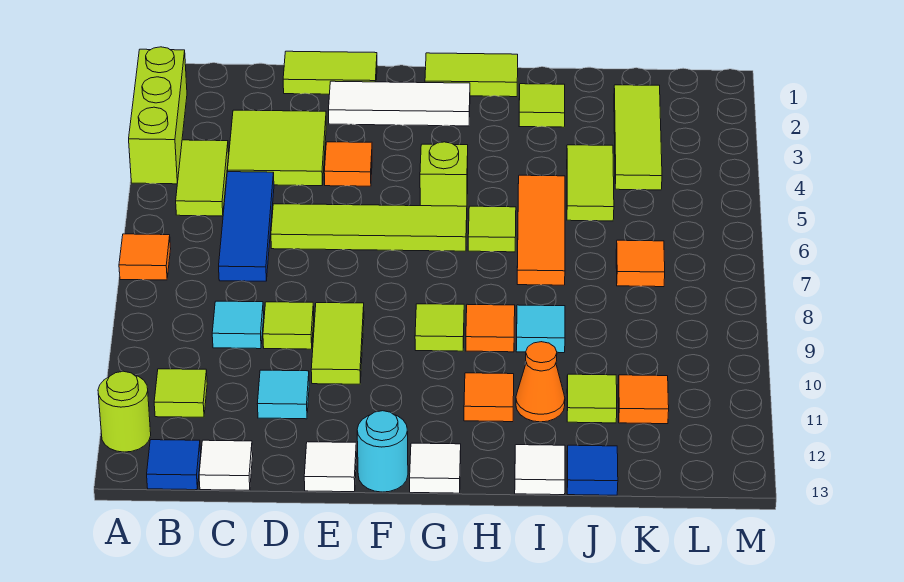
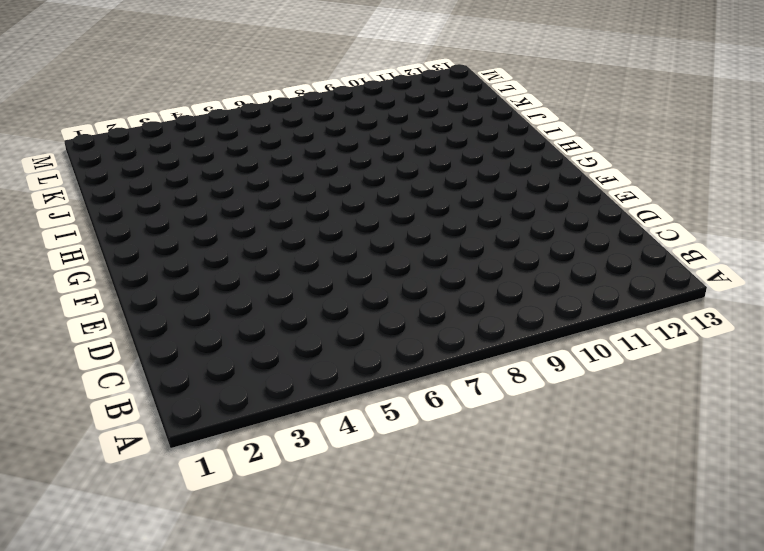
none -> lime brick A2:A4 level 1
none -> orange tile A7 level 1
none -> lime round brick A12 level 1
none -> lime tile B4:B5 level 1

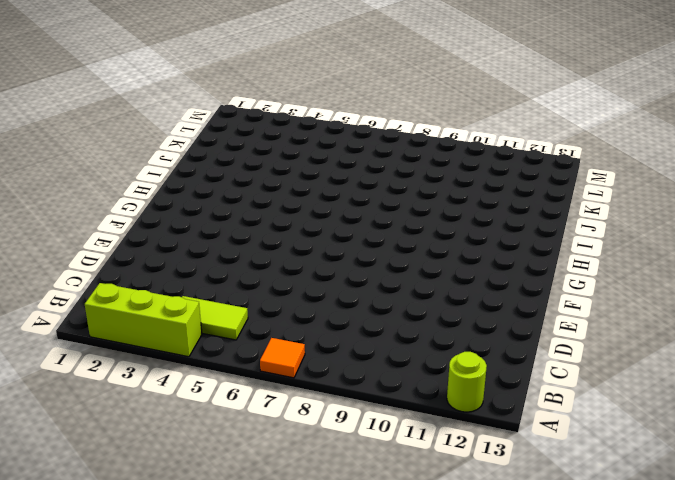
none -> lime tile B11 level 1
none -> blue tile B13 level 1
none -> lime tile C3:D4 level 1
none -> blue tile C5:C7 level 1

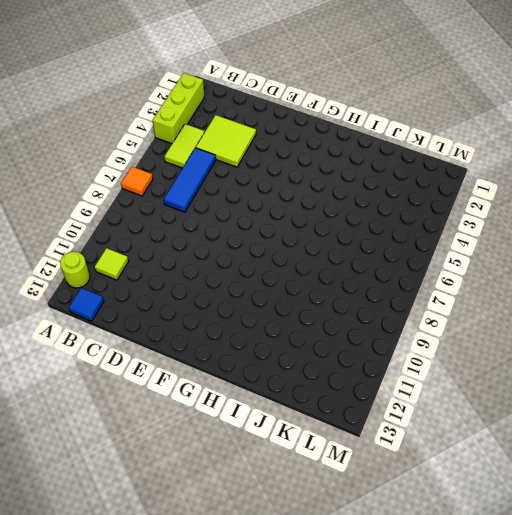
none -> cyan tile C9 level 1
none -> white tile C13 level 1
none -> lime tile D1:E1 level 1
none -> lime tile D6:G6 level 1

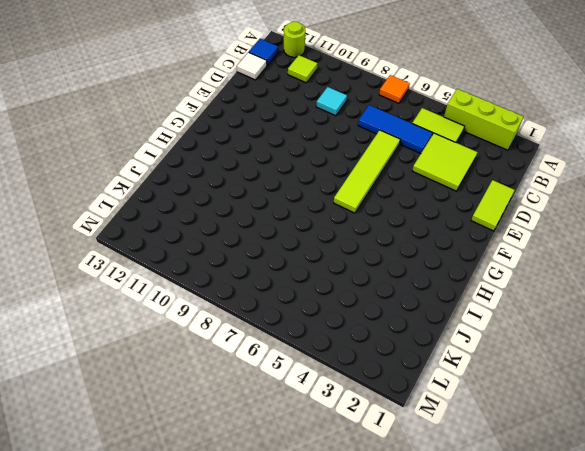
none -> lime tile D9 level 1
none -> cyan tile D11 level 1
none -> white tile E2:G2 level 1
none -> orange tile E4 level 1

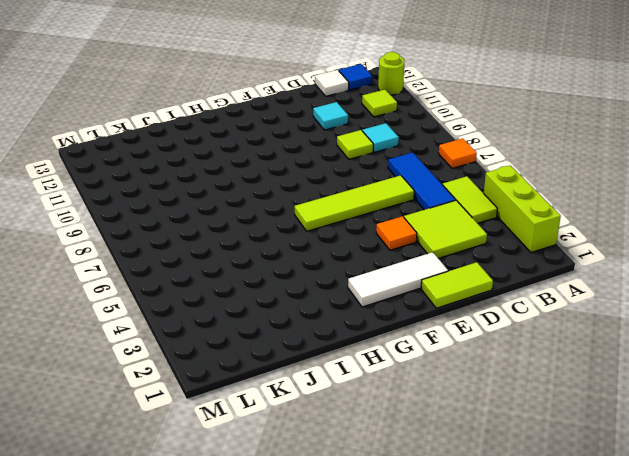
none -> lime tile E9:E10 level 1
none -> white tile E13 level 1
none -> cyan round brick F13 level 1
none -> lime tile G1:H1 level 1

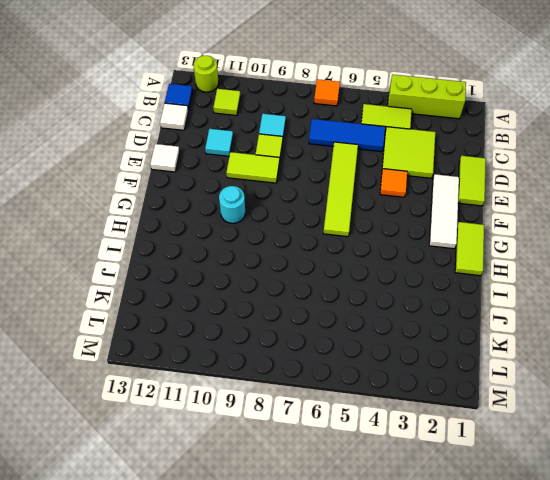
cyan round brick G10 level 1 -> cyan round brick F13 level 1
none -> lime brick G5 level 1
none -> lime tile G9 level 1
none -> white tile G13 level 1
none -> lime tile H6 level 1

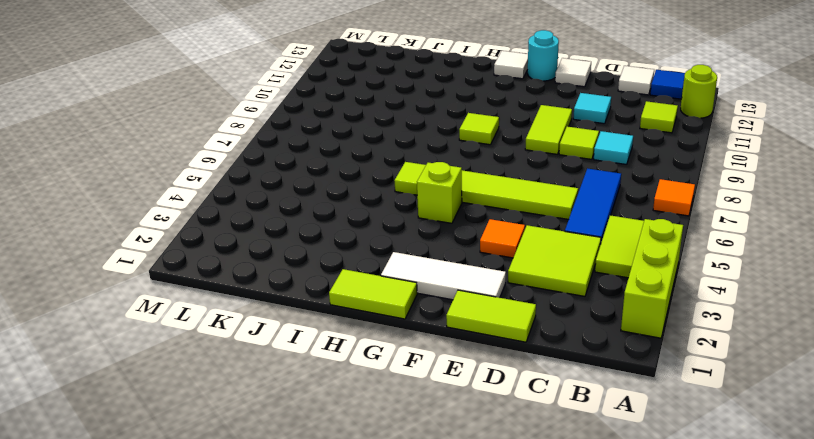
none -> orange tile H9 level 1
none -> orange tile H11 level 1
none -> lime tile I2 level 1
none -> orange tile I5:I7 level 1

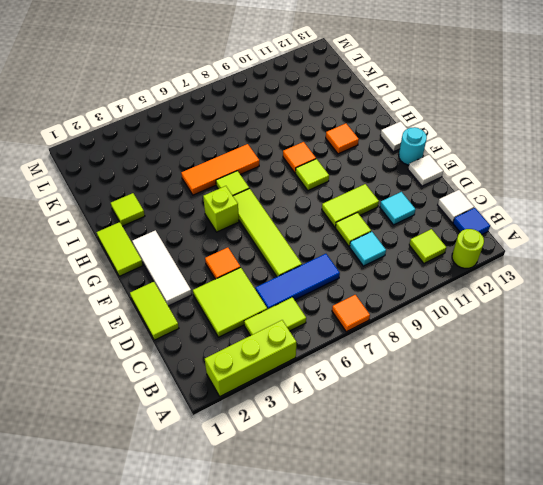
none -> cyan tile I9 level 1
none -> orange cone I11 level 1
none -> white tile I13 level 1
none -> lime tile J4:J5 level 1

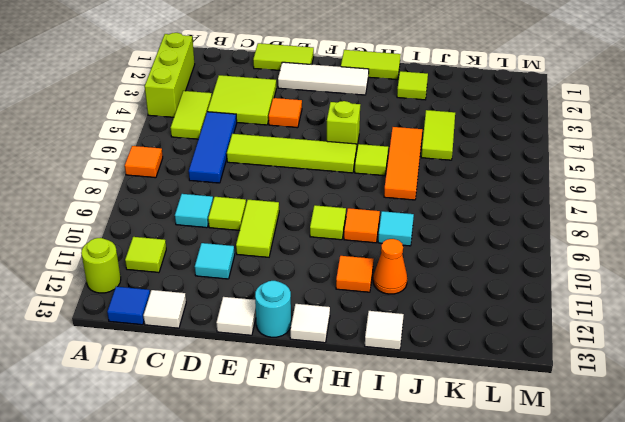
none -> lime tile J11 level 1
none -> blue tile J13 level 1
none -> lime tile K2:K4 level 1
none -> orange tile K7 level 1

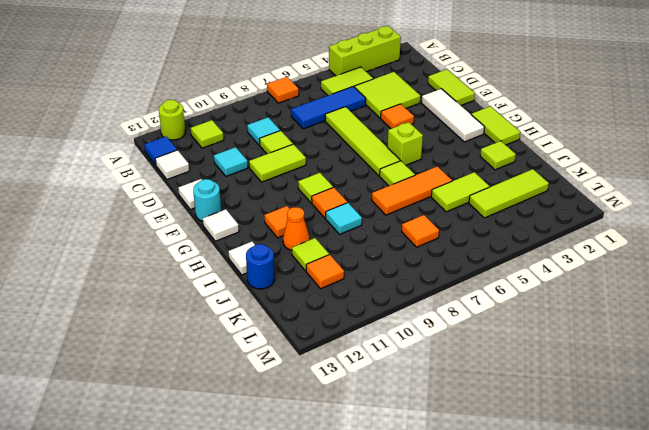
blue round brick J13 level 1 -> blue tile J13 level 1

